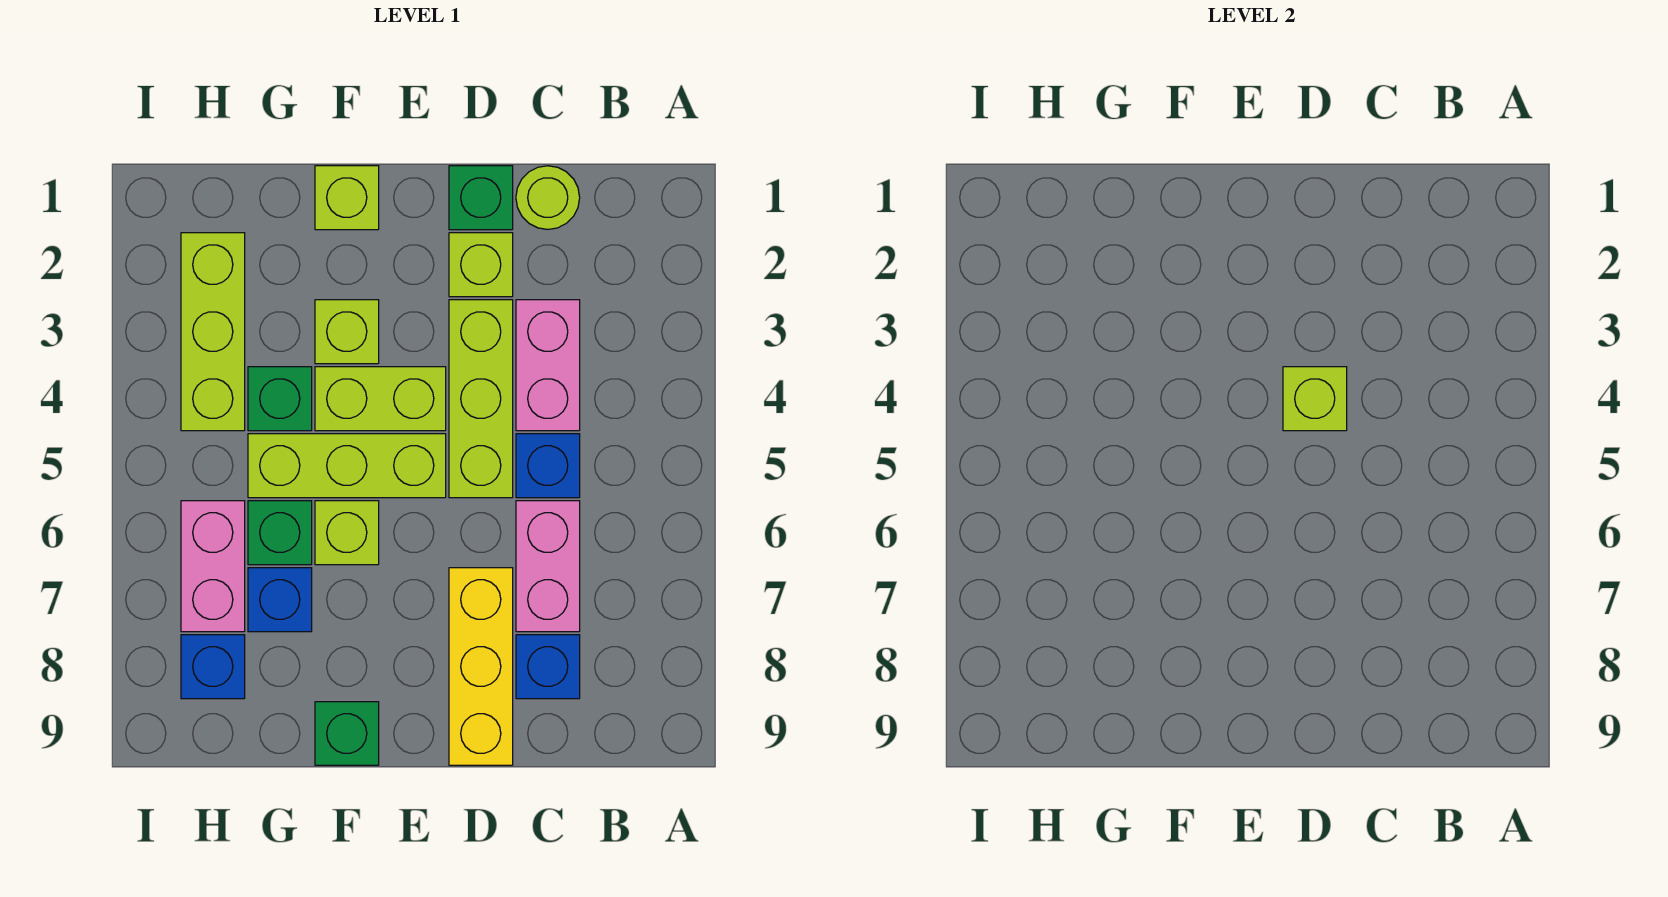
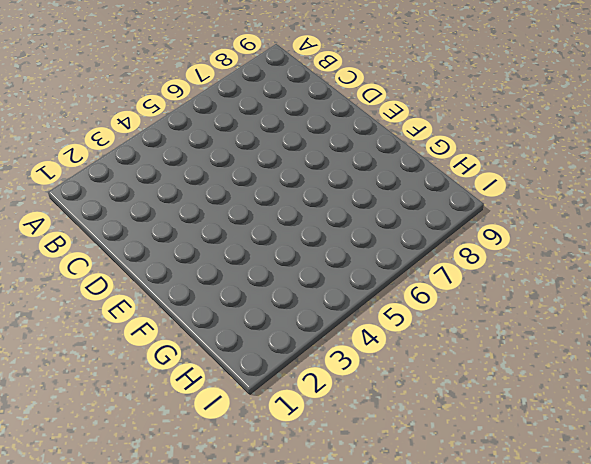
none -> lime round brick C1 level 1
none -> pink brick C3:C4 level 1
none -> blue brick C5 level 1

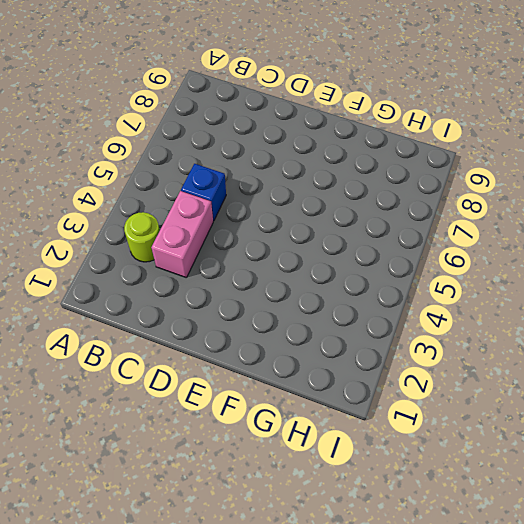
lime round brick B3 level 1 -> lime round brick C1 level 1
none -> pink brick C6:C7 level 1
none -> blue brick C8 level 1
none -> green brick D1 level 1

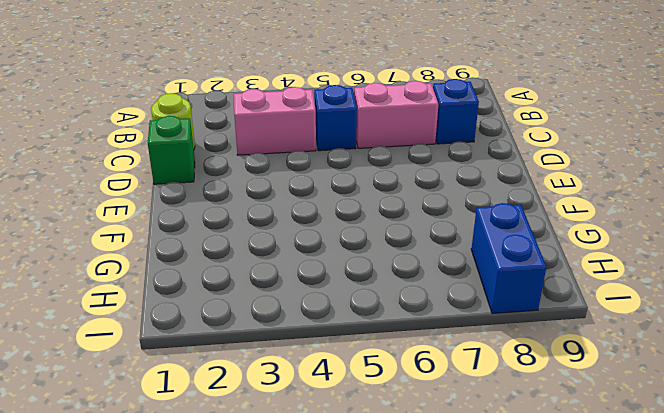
blue brick H8:I8 level 1 -> blue brick H8 level 1
none -> lime brick D2 level 1
none -> lime brick D3:D5 level 1
none -> yellow brick D7:D9 level 1

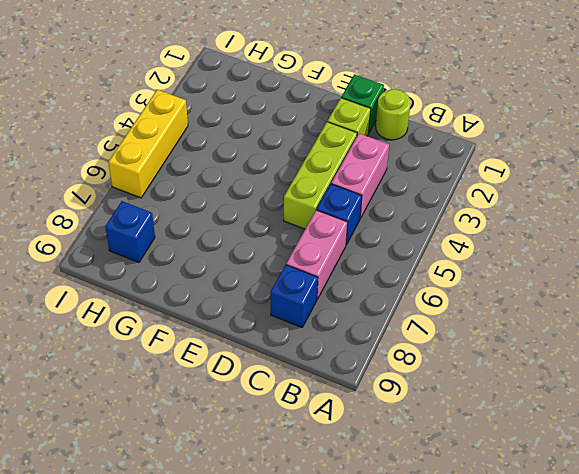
yellow brick I4:I6 level 1 -> yellow brick D7:D9 level 1
none -> lime brick E4:F4 level 1
none -> lime brick E5:G5 level 1
none -> lime brick F1 level 1

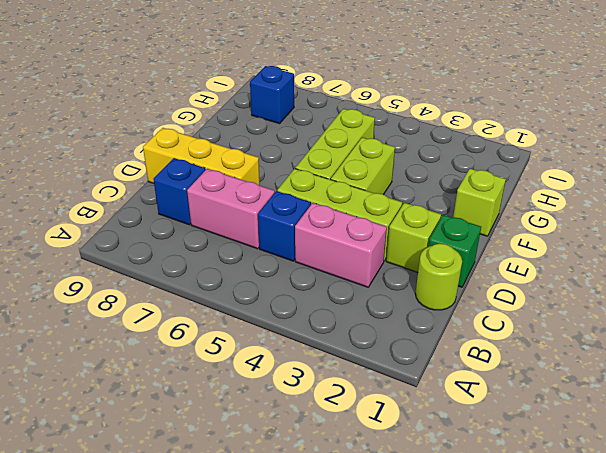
none -> lime brick F3 level 1
none -> lime brick F6 level 1
none -> green brick F9 level 1

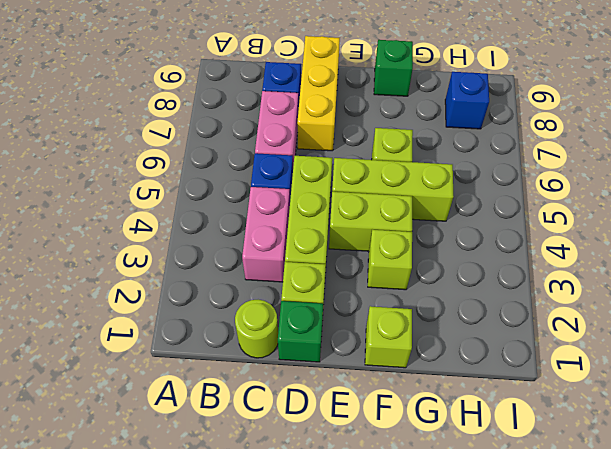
none -> green brick G4 level 1
none -> green brick G6 level 1
none -> blue brick G7 level 1

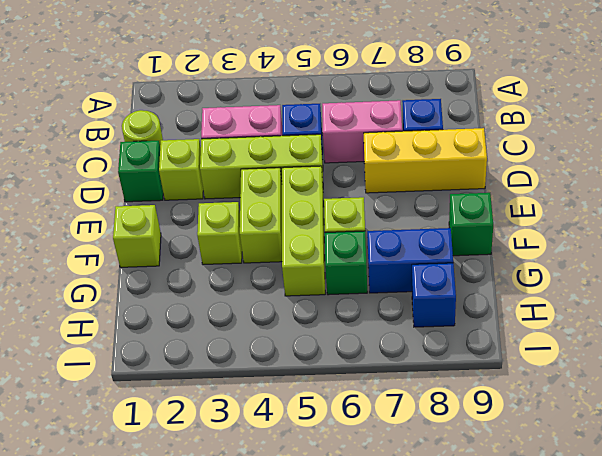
blue brick G7:G8 level 1 -> blue brick G7 level 1
none -> green brick G4 level 1
none -> lime brick H2:H4 level 1
none -> pink brick H6:H7 level 1

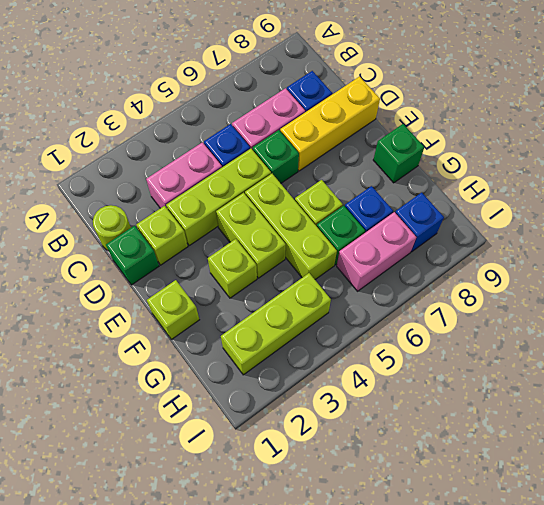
green brick D6 level 1 -> green brick G4 level 1
none -> lime brick D4 level 2

